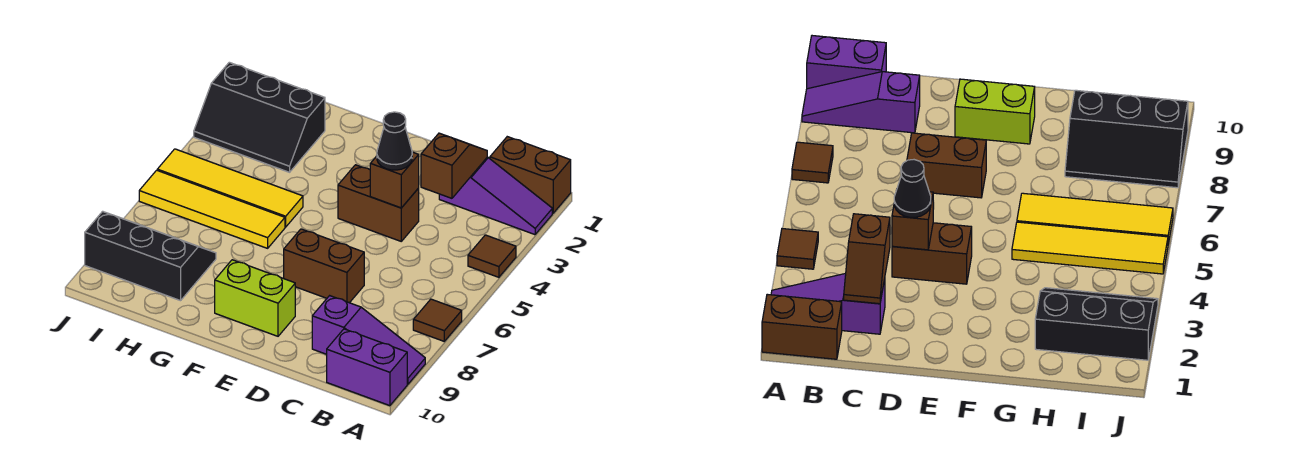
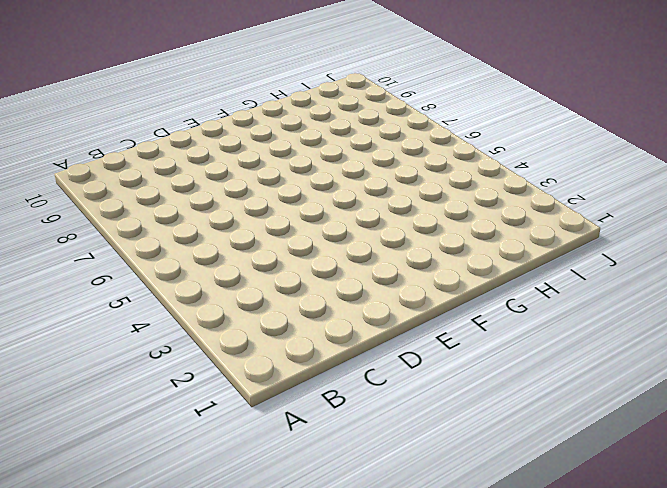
none -> brown brick A1:B1 level 1
none -> purple slope A2:C2 level 1 top C
none -> brown tile A4 level 1

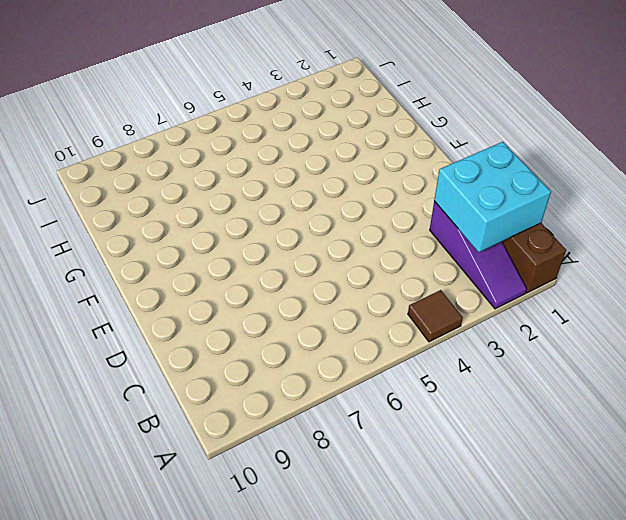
cyan brick B1:C2 level 2 -> brown slope C2:C3 level 2 top 3
none -> brown tile A7 level 1
none -> purple slope A9:C9 level 1 top C
none -> purple brick A10:B10 level 1

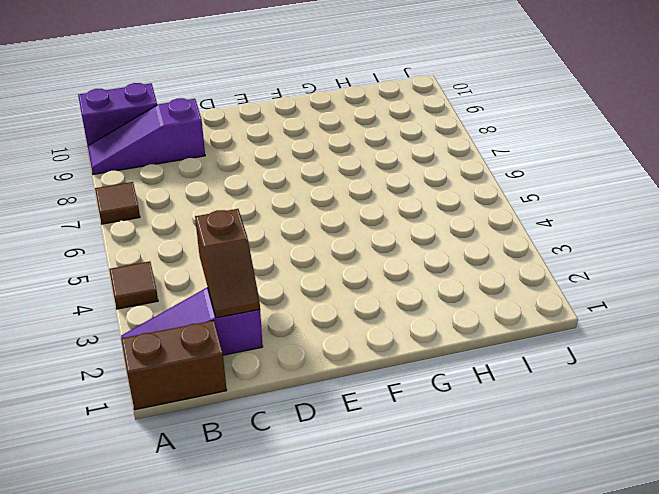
none -> brown brick D4:E4 level 1
none -> brown brick D7:E7 level 1
none -> lime brick E9:F9 level 1

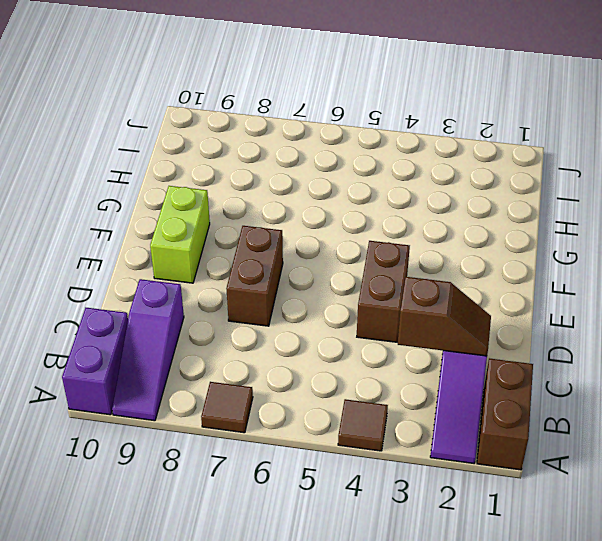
none -> yellow tile G5:J5 level 1
none -> yellow tile G6:J6 level 1
none -> black slope H2:J3 level 1 top 2

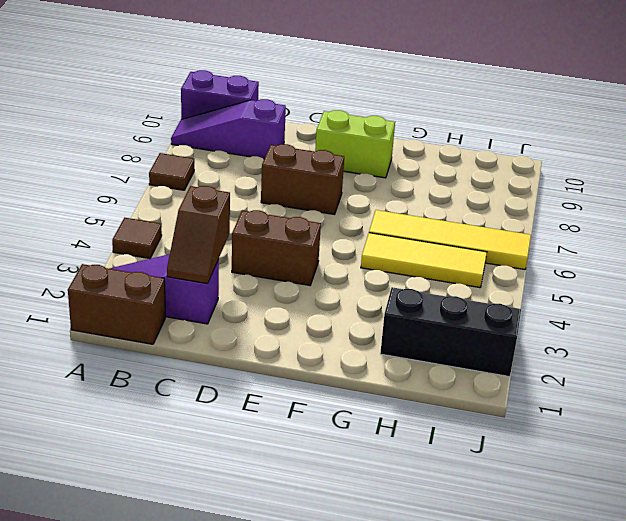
yellow tile G5:I5 level 1 -> yellow tile G5:J5 level 1
none -> black slope H8:J9 level 1 top 9
none -> brown brick D4 level 2
none -> black cone D4 level 3

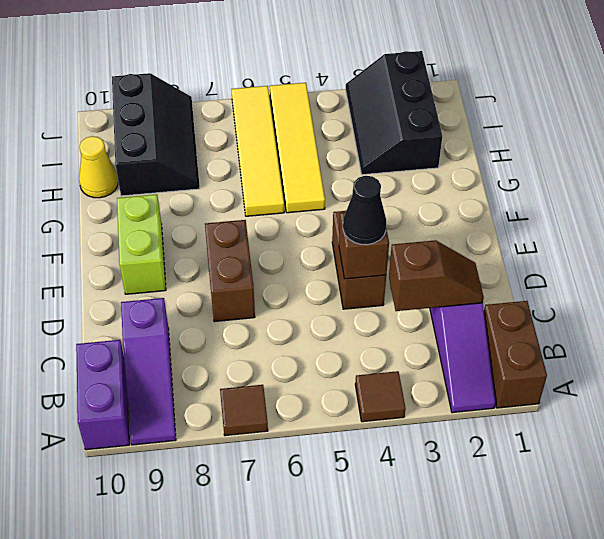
yellow cone H10 level 1 -> none

